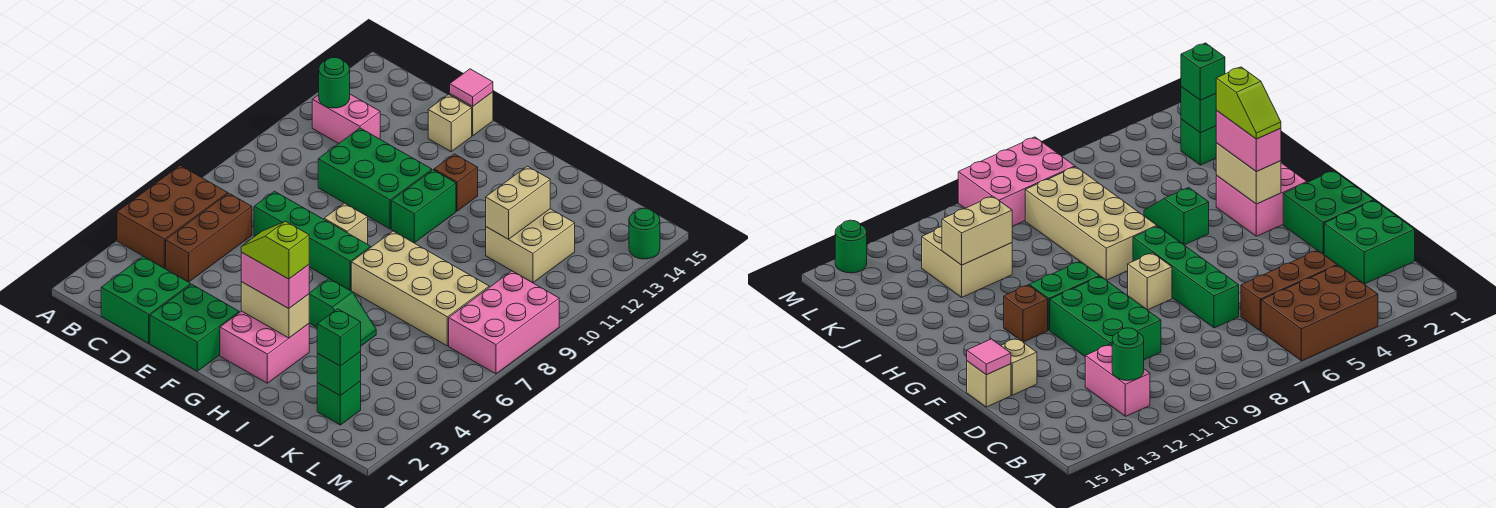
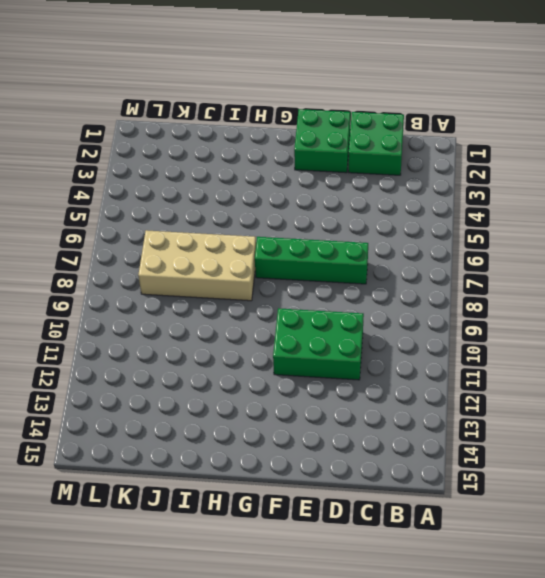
none -> brown brick A4:B6 level 1
none -> pink brick B12:C12 level 1
none -> brown brick C4:C6 level 1

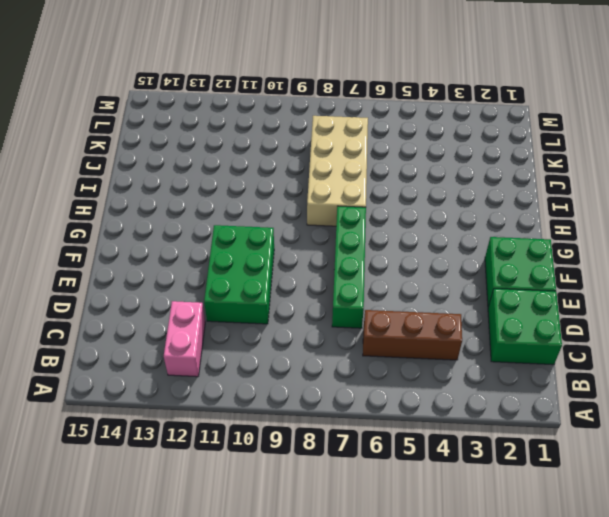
none -> brown brick A4:B6 level 1
none -> tan brick E14 level 1
none -> tan brick E15 level 1

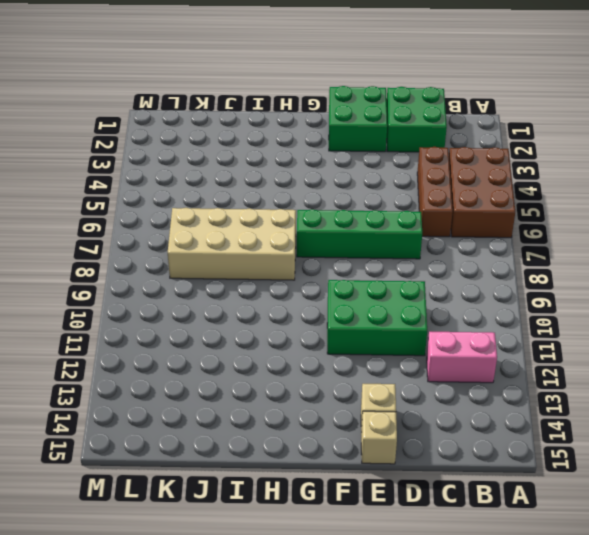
none -> tan brick F8 level 1
none -> pink brick G2:H3 level 1
none -> green brick G10:G11 level 1

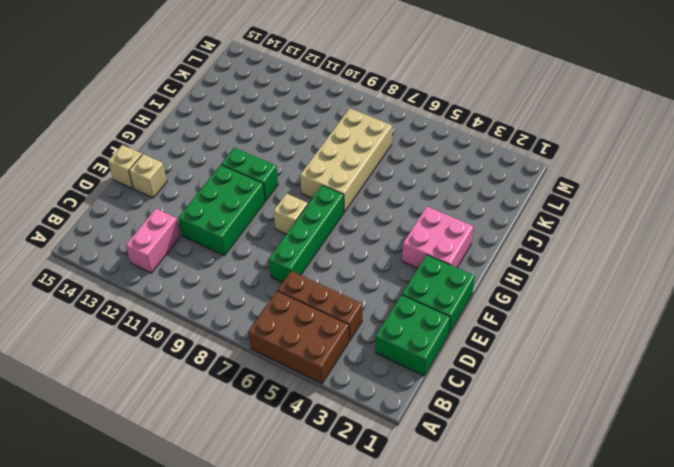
none -> brown brick G12 level 1
none -> green slope H5:I5 level 1 top H
none -> tan brick J11:K12 level 1

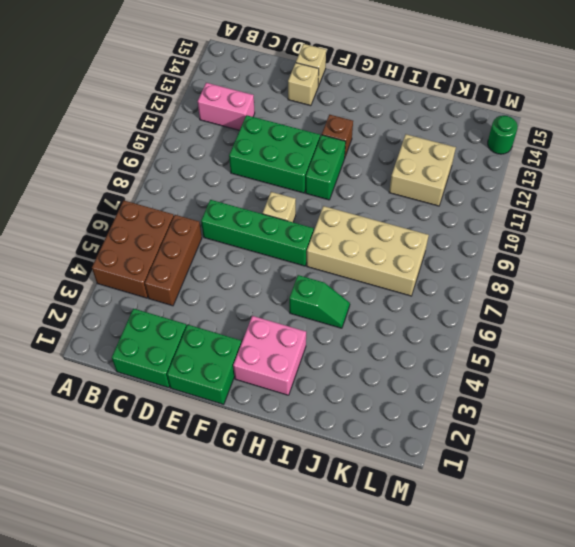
none -> green brick K2 level 1
none -> pink brick L7:M9 level 1
none -> green round brick B12 level 2

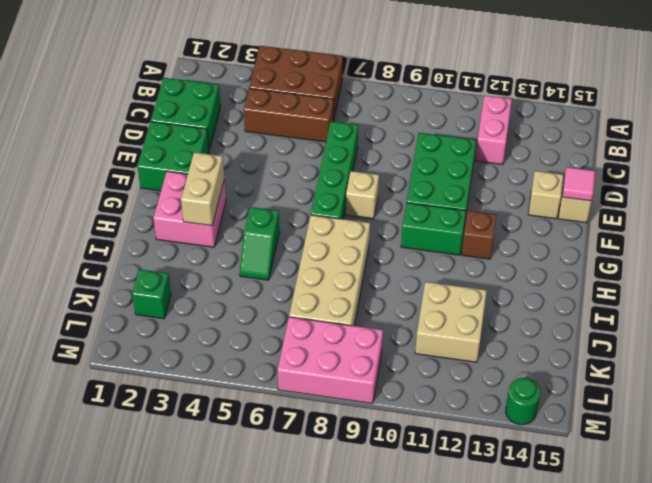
none -> green round brick B12 level 2
none -> tan brick J11:J12 level 2
none -> green brick K2 level 2

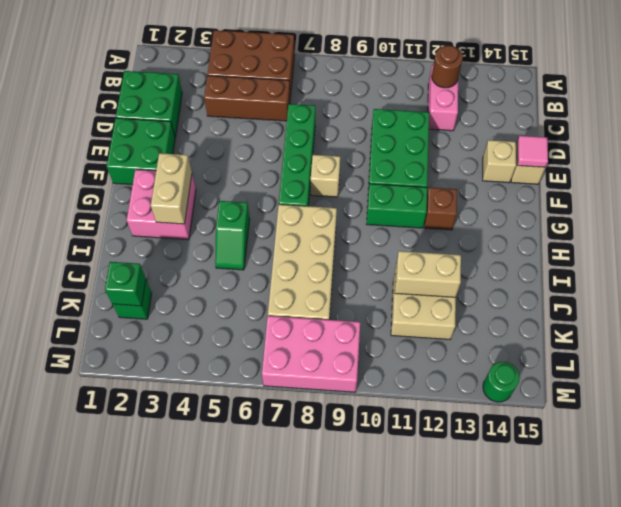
brown round brick B12 level 2 -> green round brick B12 level 2
none -> pink brick G3:H3 level 3
none -> green brick K2 level 3
none -> lime slope G3:H3 level 4 top H

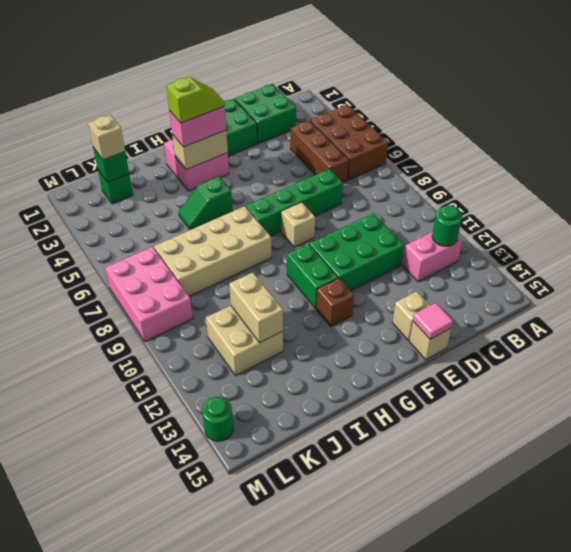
tan brick K2 level 3 -> green brick K2 level 3

